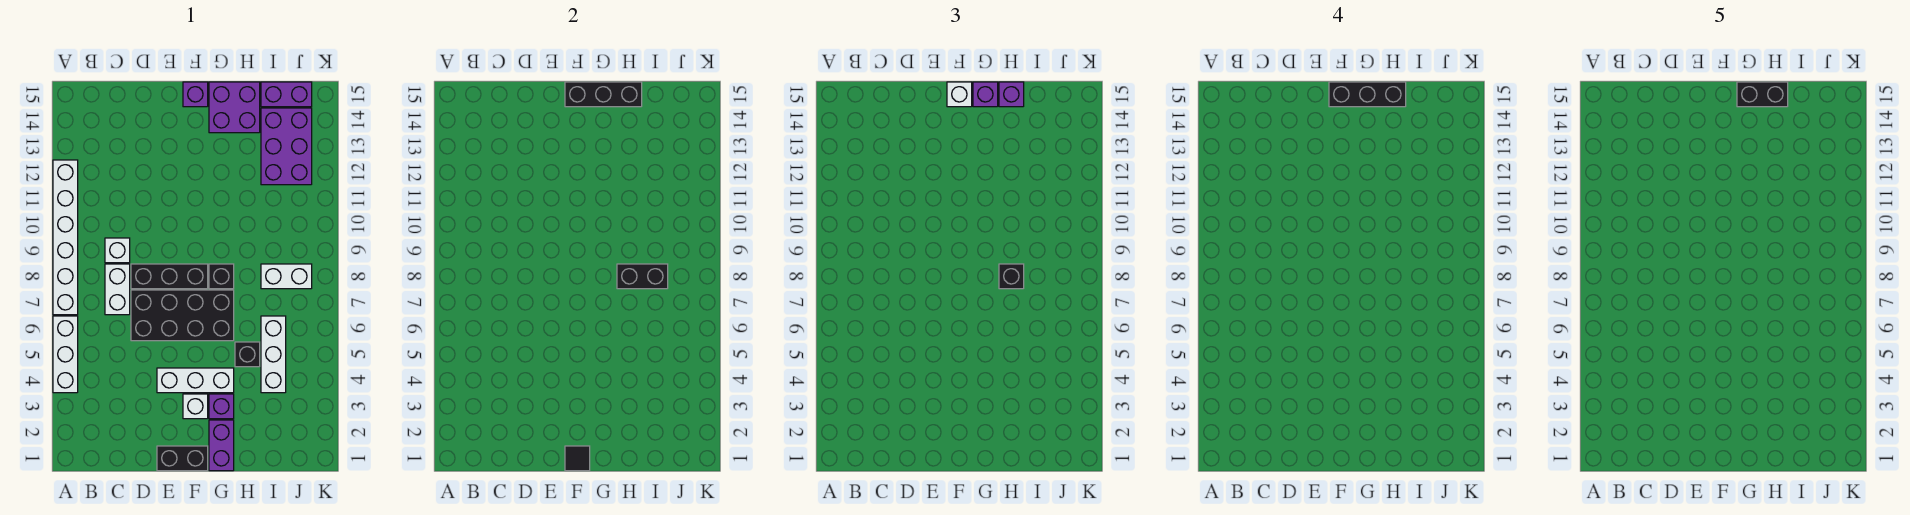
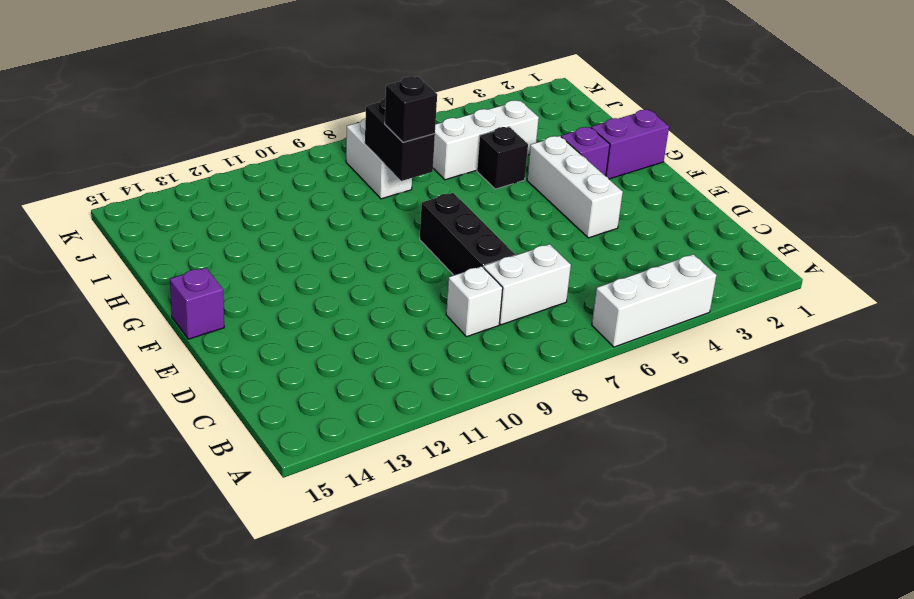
none -> white brick A7:A12 level 1
none -> black brick D6:G7 level 1
none -> black brick E1:F1 level 1

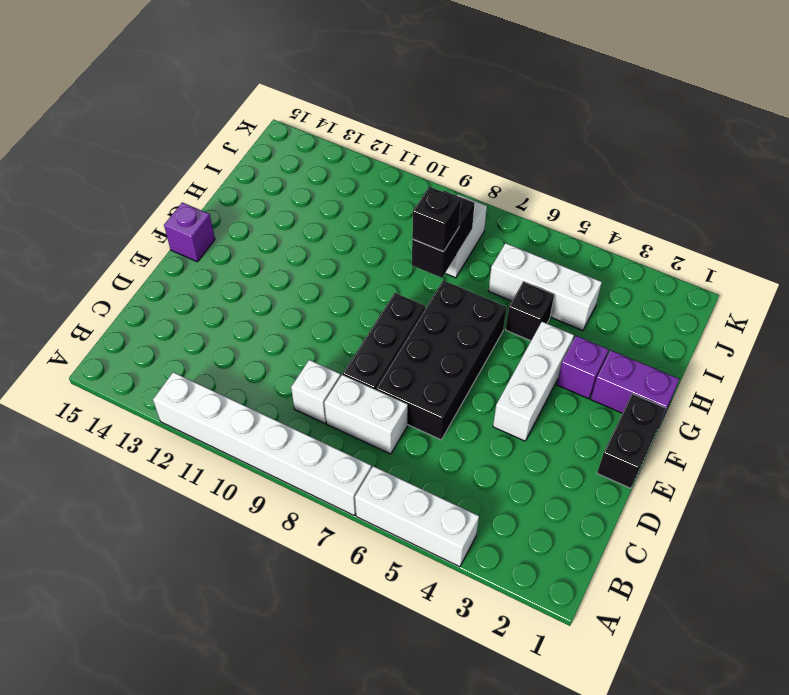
none -> white brick F3 level 1
none -> black brick G8 level 1
none -> purple brick G14:H15 level 1

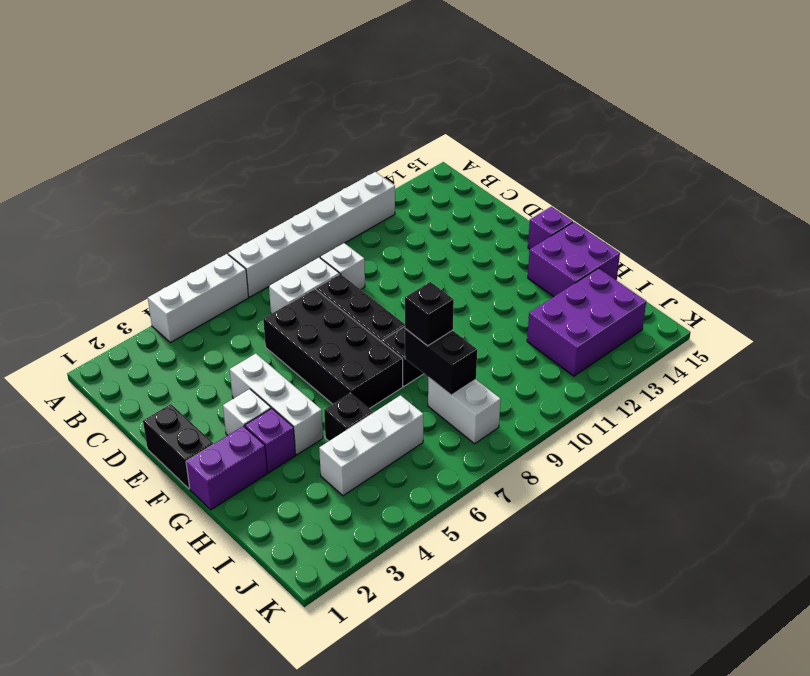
none -> purple brick I15:J15 level 1
none -> black tile F1 level 2
none -> black brick F15:H15 level 2

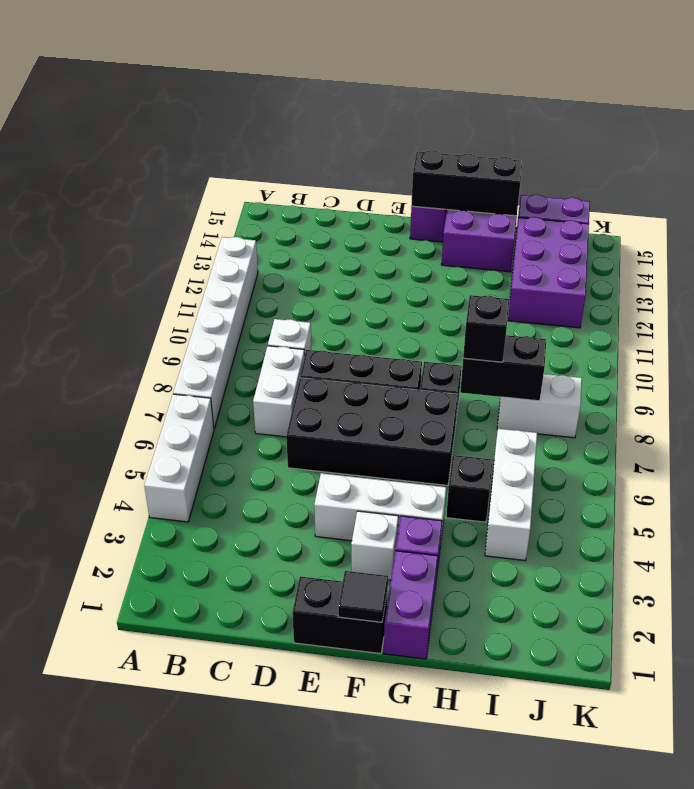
none -> white brick F15 level 3
none -> purple brick G15 level 3
none -> purple brick H15 level 3

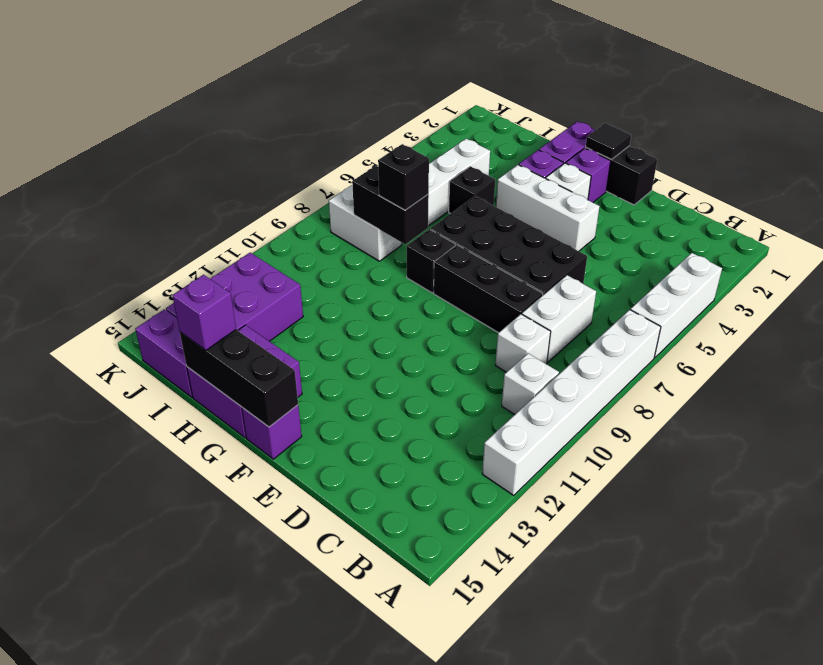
white brick B10 level 1 -> white brick F15 level 3
purple brick F2 level 1 -> purple brick G15 level 3
none -> black brick F15:H15 level 4
none -> black brick G15:H15 level 5

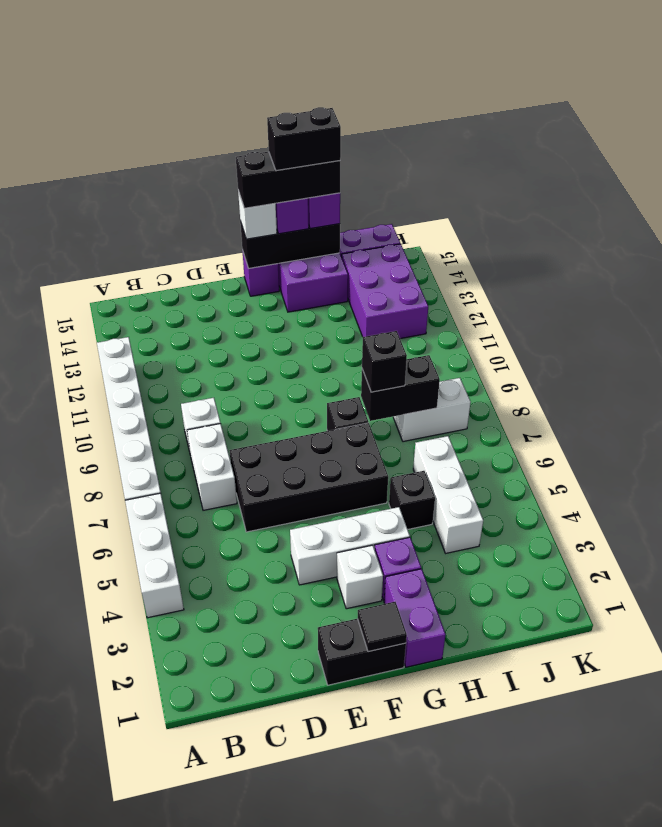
none -> black brick D8:F8 level 1

